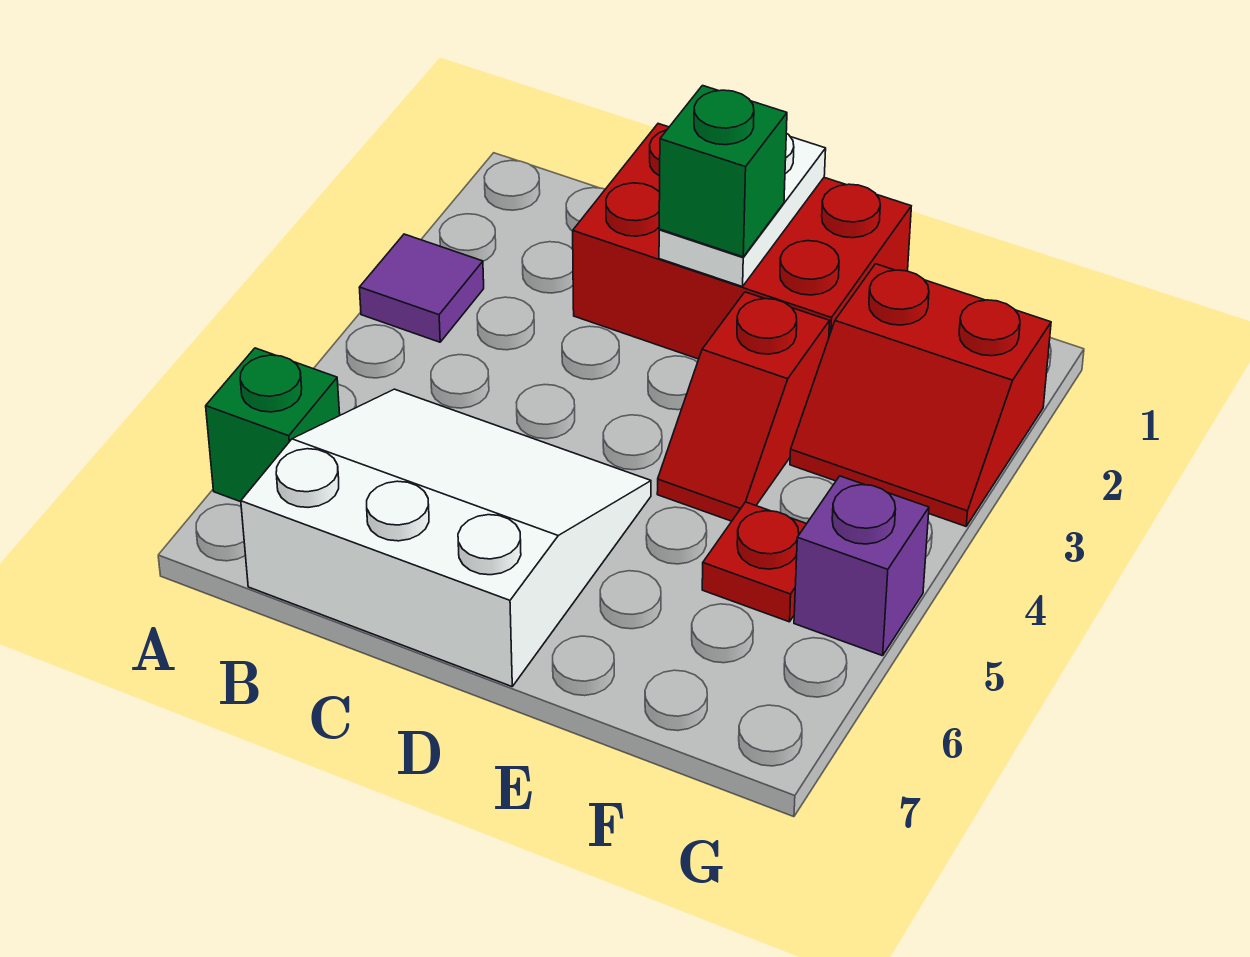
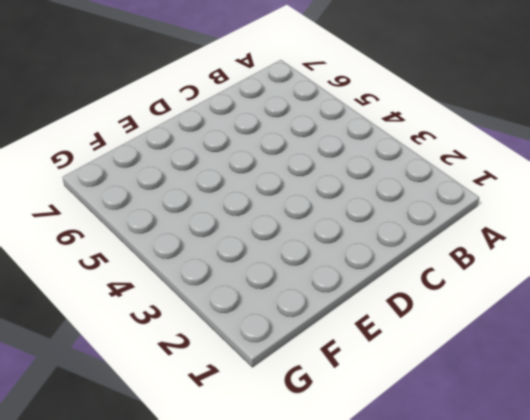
none -> purple tile A3 level 1
none -> green brick A6 level 1

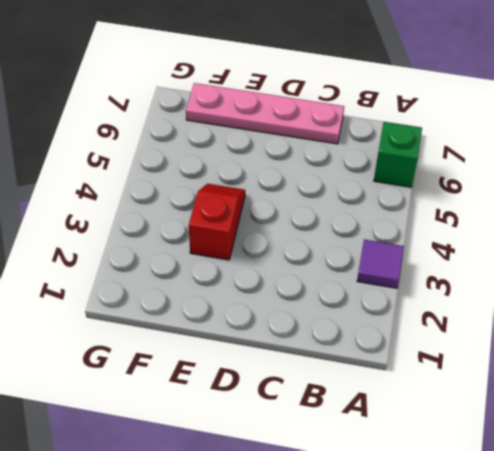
pink plate C7:F7 level 1 -> white slope B5:D7 level 1 top 7
none -> red brick C1:E2 level 1
none -> red slope F2:G3 level 1 top 2

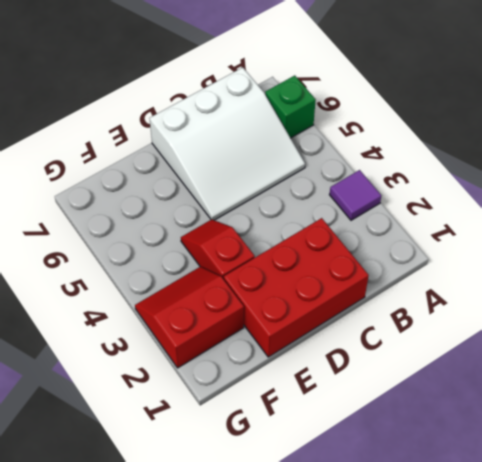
none -> red plate F5 level 1
none -> purple brick G5 level 1

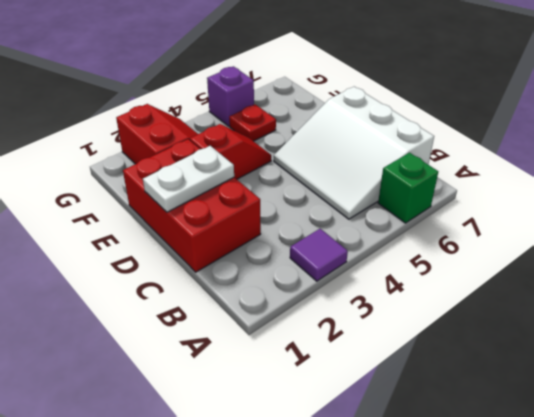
none -> green brick D2 level 3

